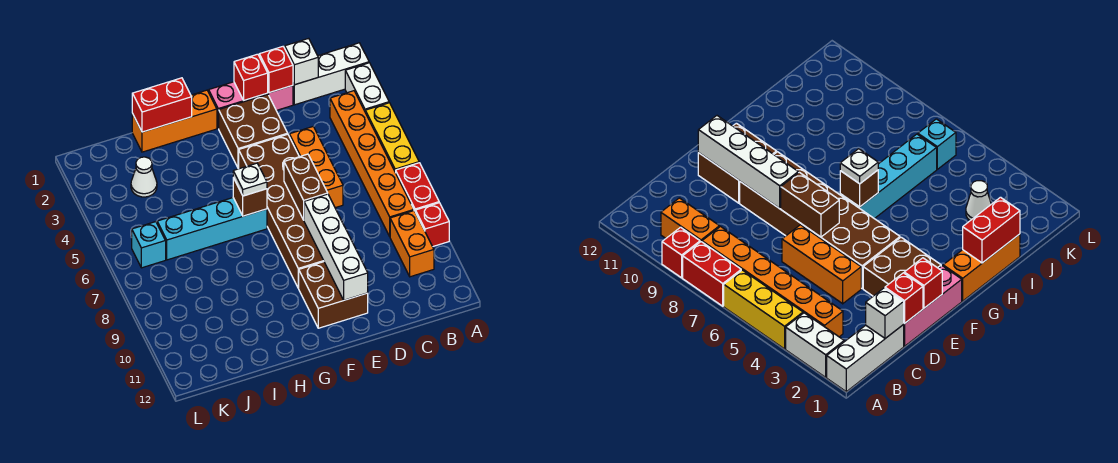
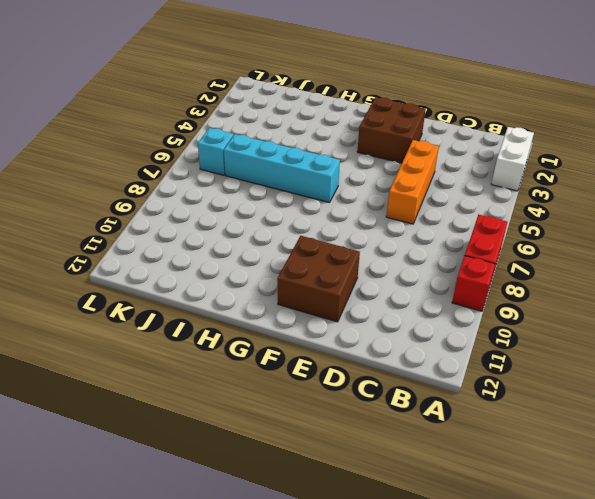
none -> white brick A1:C1 level 1
none -> yellow brick A4:A6 level 1
none -> orange brick B3:B8 level 1

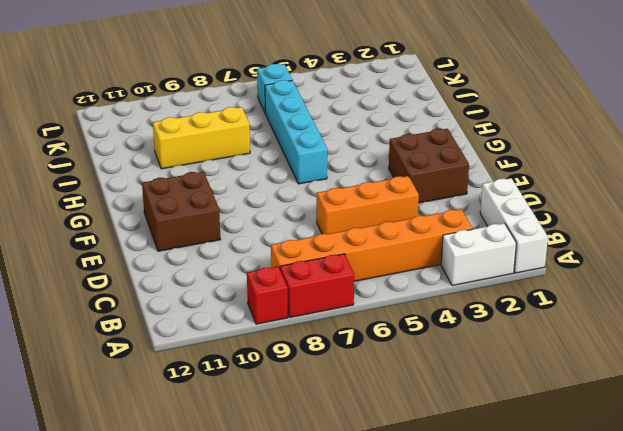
yellow brick I8:I10 level 1 -> yellow brick A4:A6 level 1
none -> orange brick B9:B10 level 1
none -> pink brick D1:F1 level 1
none -> brown brick E4:F9 level 1

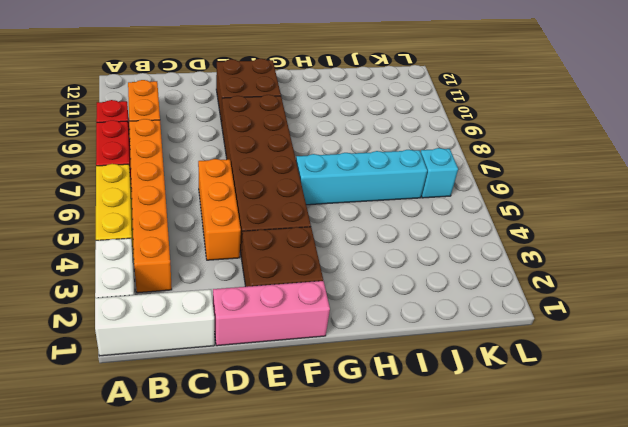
none -> orange brick G1:I1 level 1
none -> white cone J3 level 1
none -> white brick C1 level 2

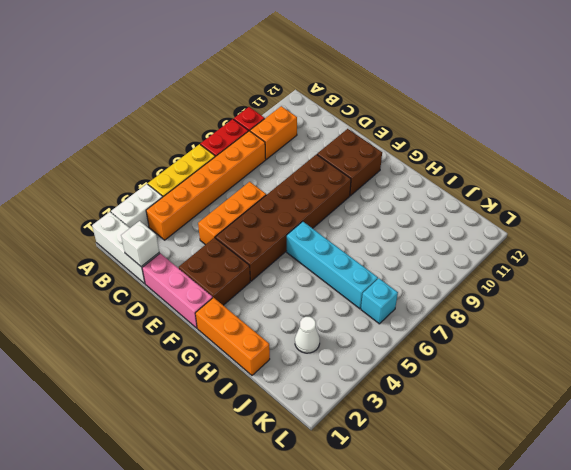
none -> red brick D1 level 2
none -> red brick E1 level 2
none -> brown brick E6:E7 level 2

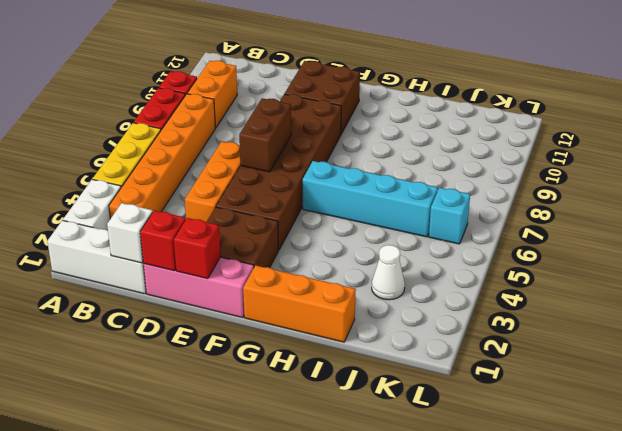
none -> white brick E8:E11 level 2
none -> brown brick G6 level 2
none -> red brick H1:I1 level 2

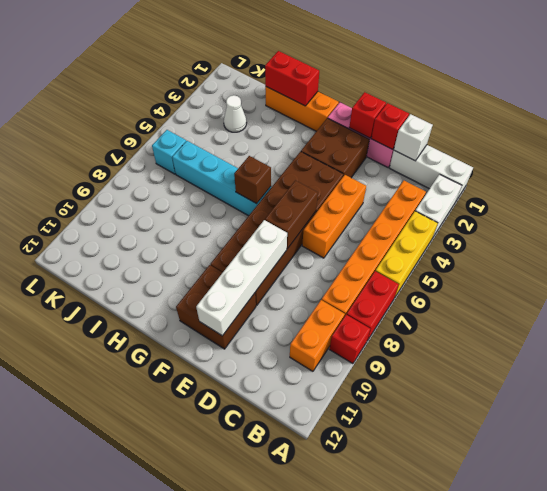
none -> white plate G6 level 3

